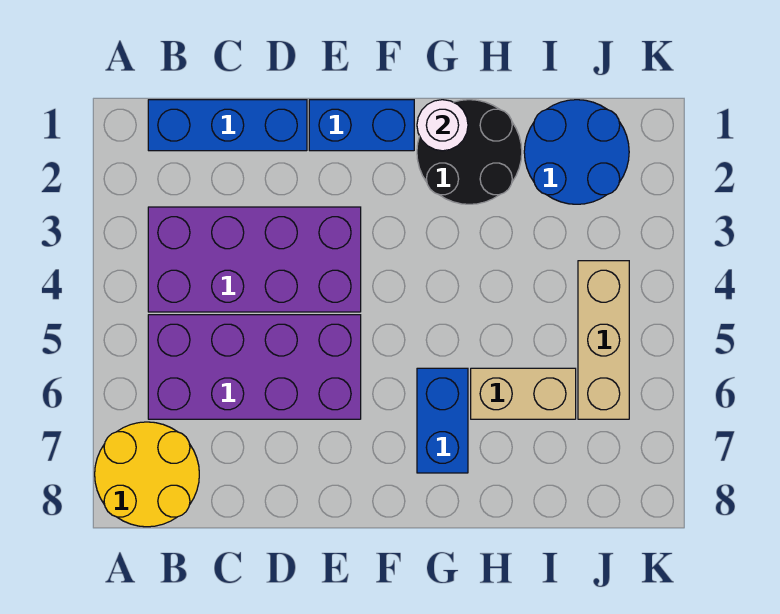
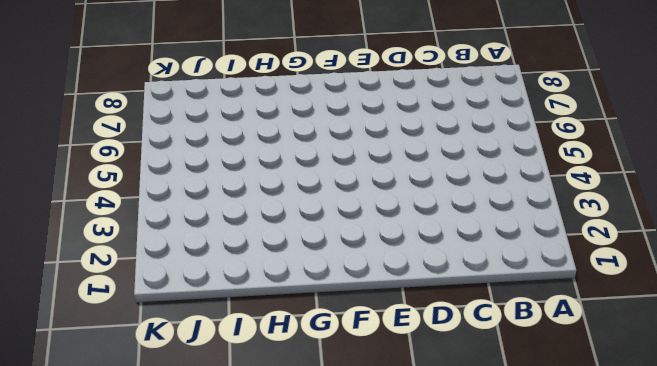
none -> yellow round brick A7:B8 level 1
none -> blue brick B1:D1 level 1

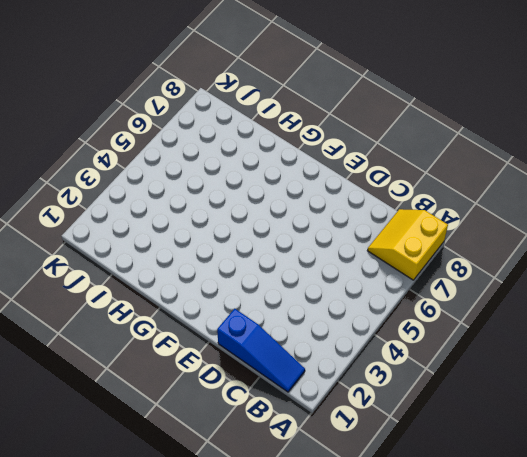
yellow slope A7:B8 level 1 top A -> yellow round brick A7:B8 level 1
blue slope B1:D1 level 1 top D -> blue brick B1:D1 level 1
none -> purple brick B3:E4 level 1
none -> purple brick B5:E6 level 1

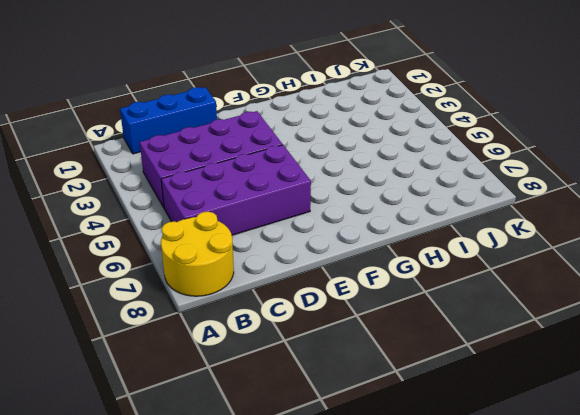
none -> blue brick E1:F1 level 1
none -> black round brick G1:H2 level 1

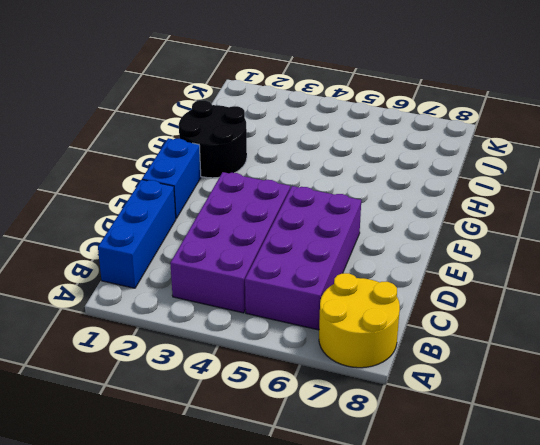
none -> blue brick G6:G7 level 1
none -> tan brick H6:I6 level 1

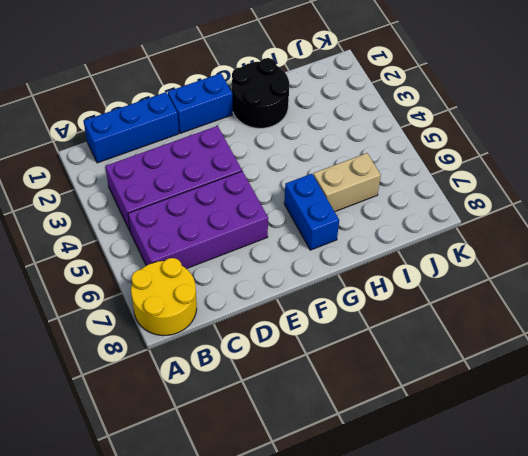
none -> blue round brick I1:J2 level 1
none -> tan brick J4:J6 level 1

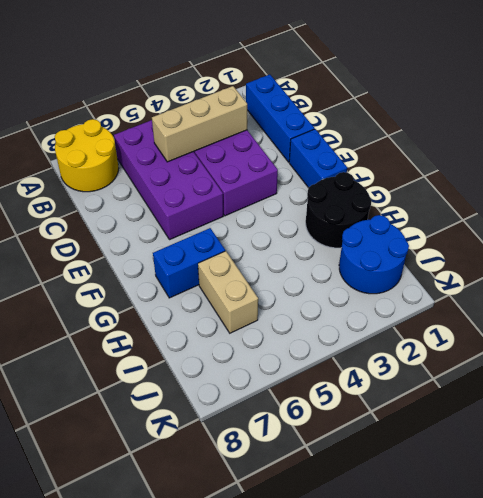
tan brick C3:C5 level 2 -> tan brick J4:J6 level 1
none -> white round brick G1 level 2

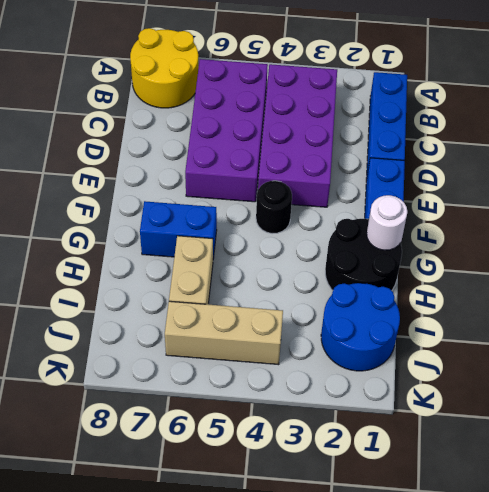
black round brick F4 level 1 -> none

